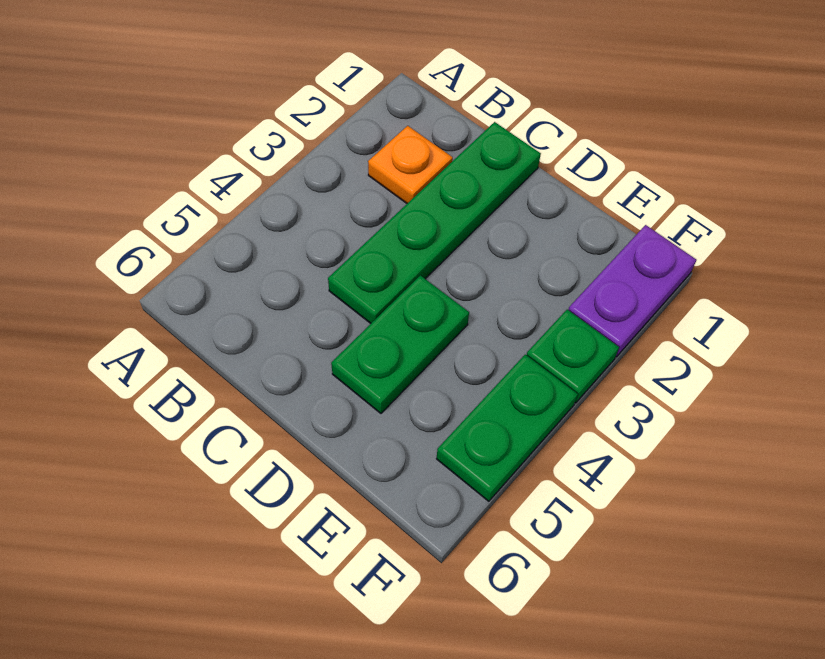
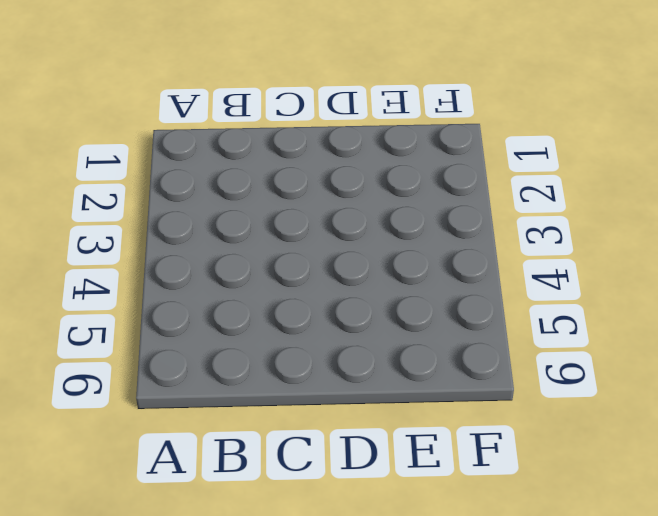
none -> orange plate B2 level 1
none -> green plate C1:C4 level 1

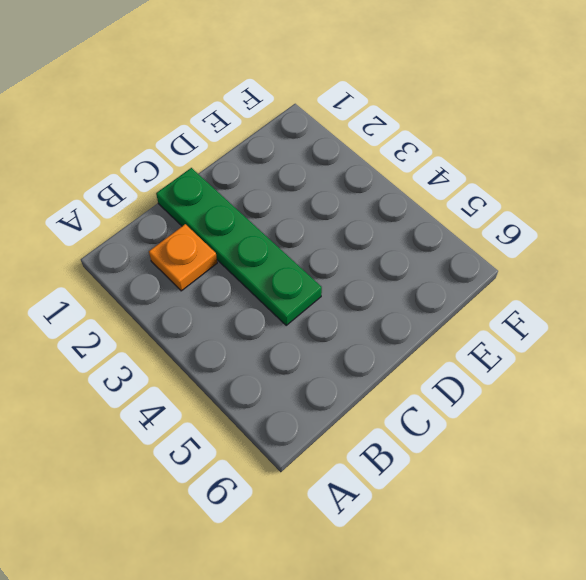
none -> green plate D4:D5 level 1
none -> purple plate F1:F2 level 1

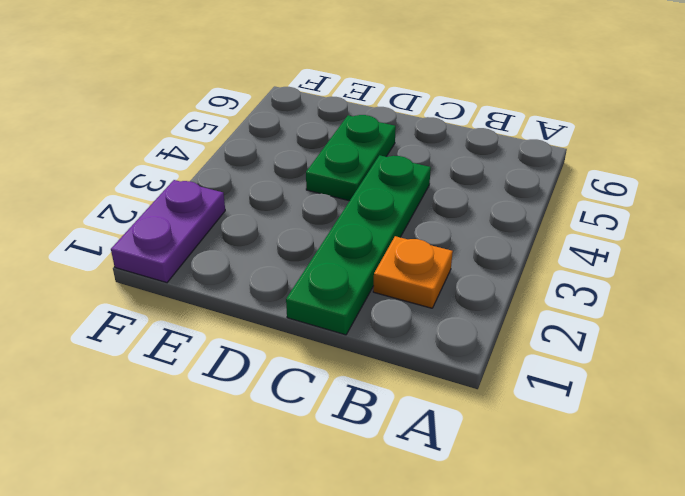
none -> green plate F3 level 1
none -> green plate F4:F5 level 1

